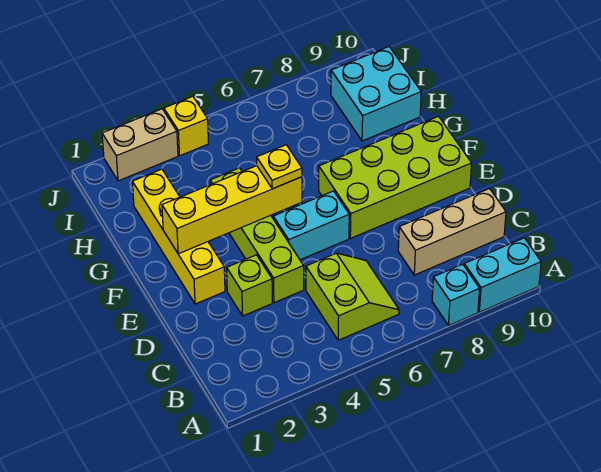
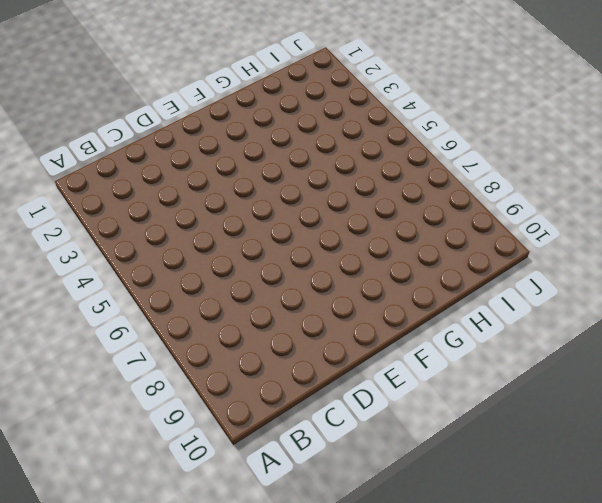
none -> cyan brick A8 level 1
none -> cyan brick A9:A10 level 1
none -> lime slope B5:C6 level 1 top 5

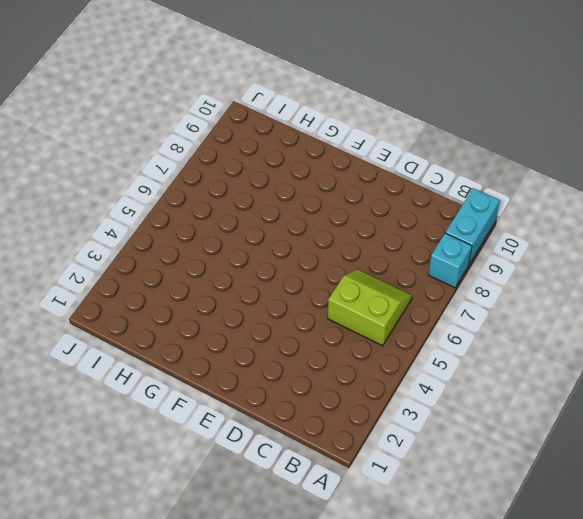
none -> tan brick C8:C10 level 1
none -> lime brick D3 level 1
none -> lime brick D4:G4 level 1

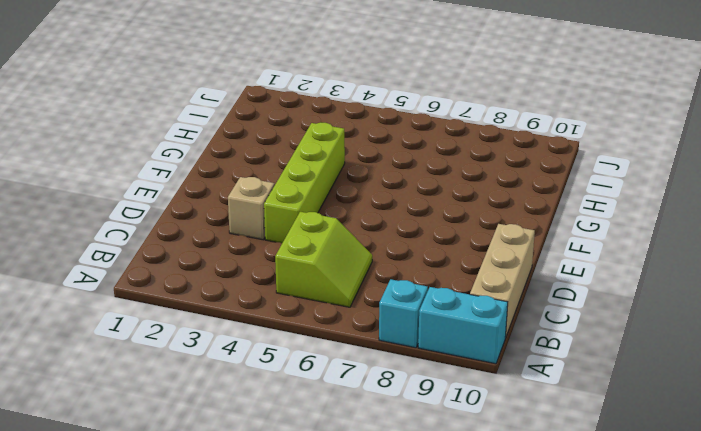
tan brick B10:D10 level 1 -> tan brick C8:C10 level 1
tan brick D3 level 1 -> lime brick D3 level 1
none -> yellow brick E2:H2 level 1
none -> cyan brick E5:E6 level 1
none -> lime brick E7:F10 level 1

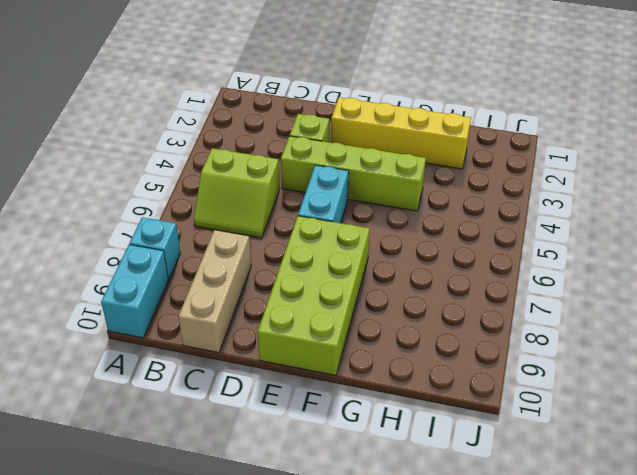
none -> cyan brick H9:I10 level 1
none -> tan brick J2:J3 level 1
none -> yellow brick J4 level 1

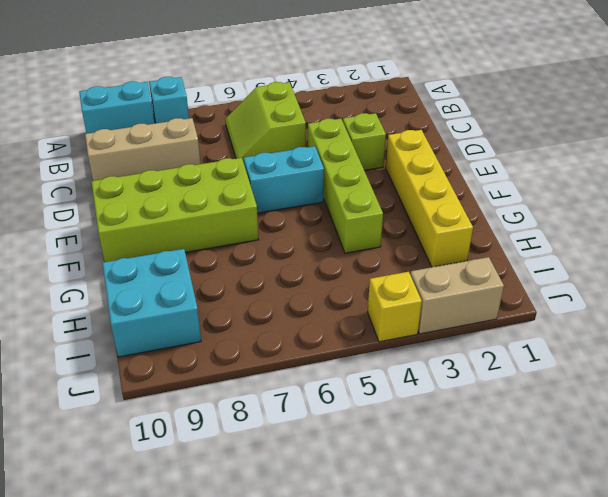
none -> yellow brick F2:F5 level 2
none -> yellow plate F5 level 3

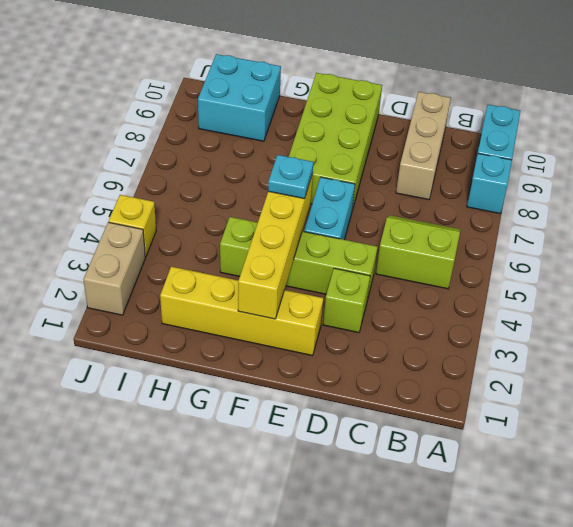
cyan plate F5 level 3 -> yellow plate F5 level 3

